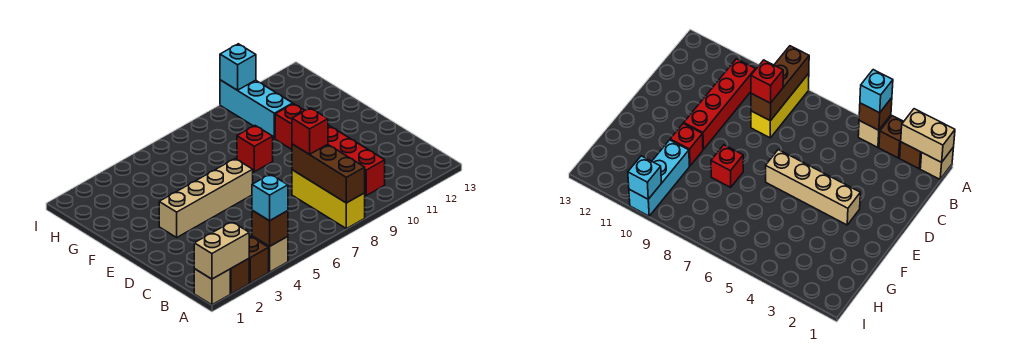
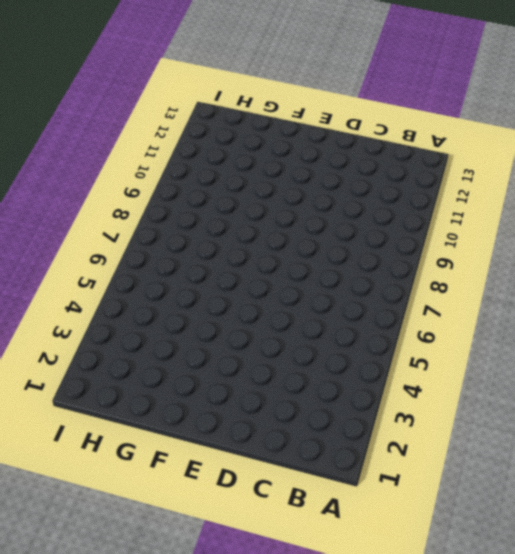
none -> tan brick A1 level 1
none -> brown brick A2 level 1
none -> brown brick A3 level 1

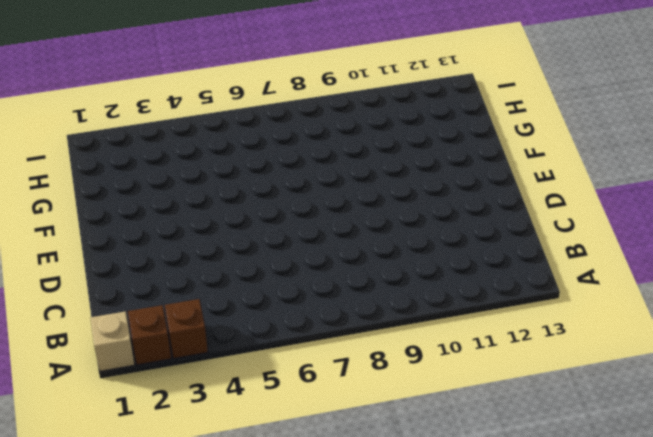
none -> tan brick A4 level 1
none -> yellow brick A8:C8 level 1
none -> red brick B10:E10 level 1

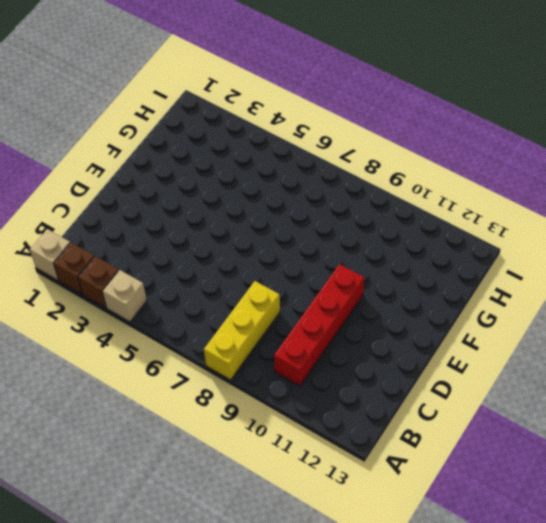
none -> tan brick E3:E6 level 1
none -> red brick F8 level 1
none -> red brick F10 level 1

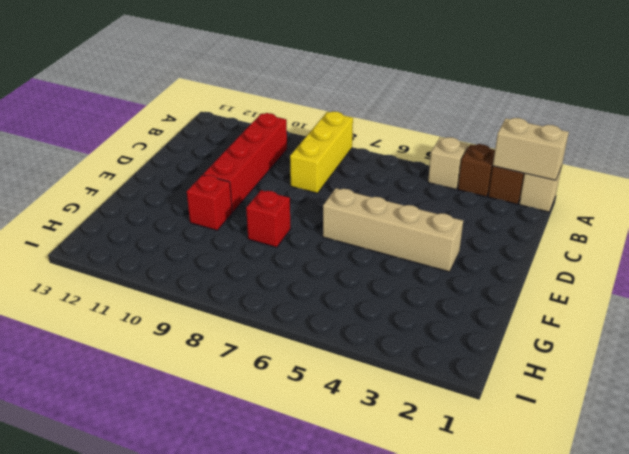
none -> cyan brick G10:I10 level 1
none -> brown brick A4 level 2
none -> brown brick A8:C8 level 2

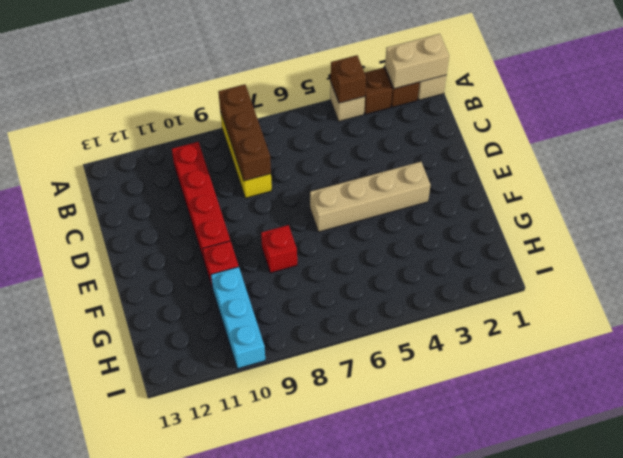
none -> cyan brick I10 level 2
none -> cyan brick A4 level 3
none -> red brick C8 level 3

